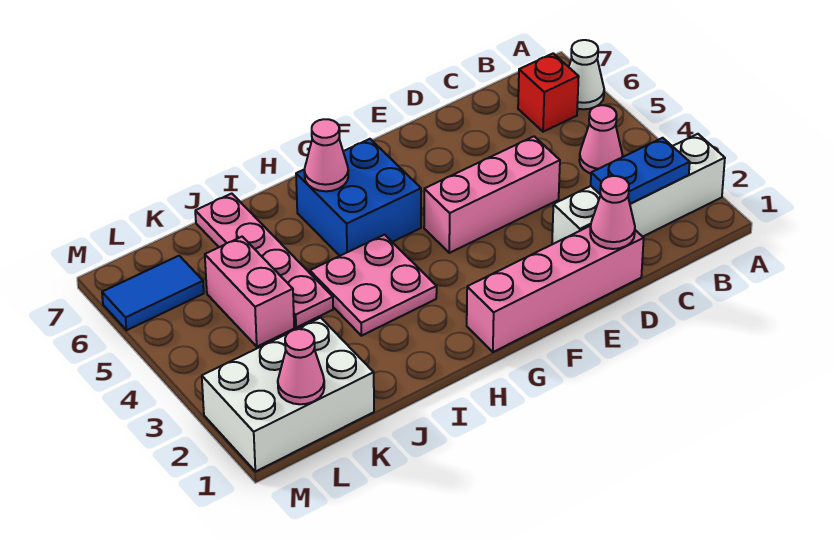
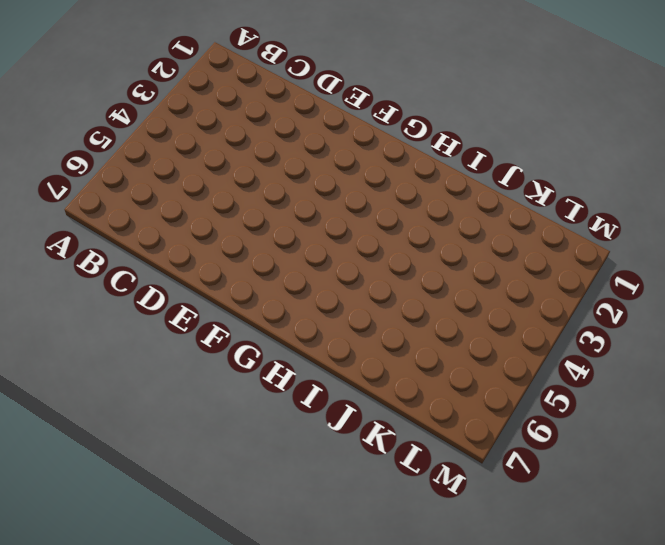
none -> white brick A2:D2 level 1
none -> white cone A6 level 1
none -> pink cone B4 level 1

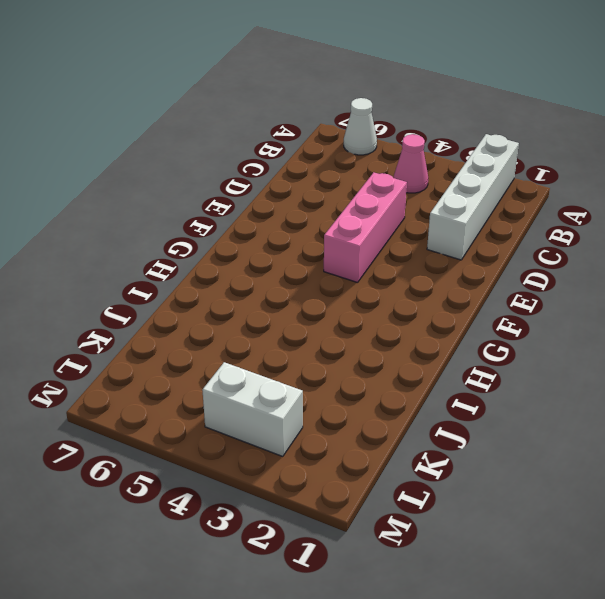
white brick L3:L4 level 1 -> none
none -> red brick B6 level 1
none -> pink brick D1:G1 level 1
none -> blue brick G5:H6 level 1

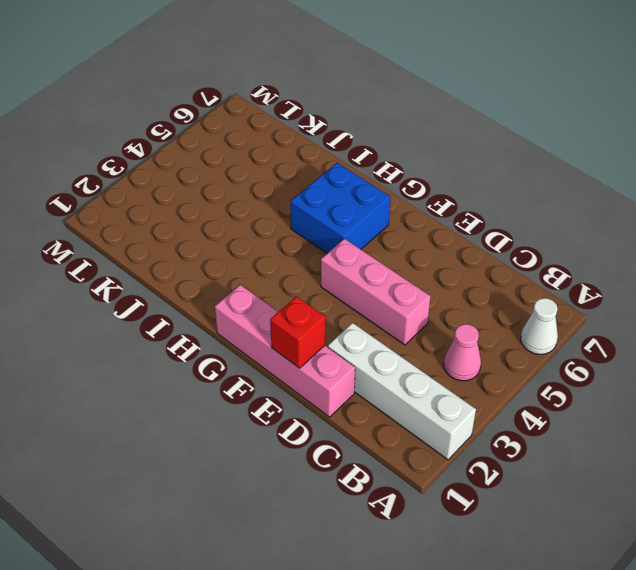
red brick E1 level 2 -> red brick B6 level 1
none -> pink plate H3:I4 level 1
none -> pink plate J4:J7 level 1
none -> white brick K1:M2 level 1

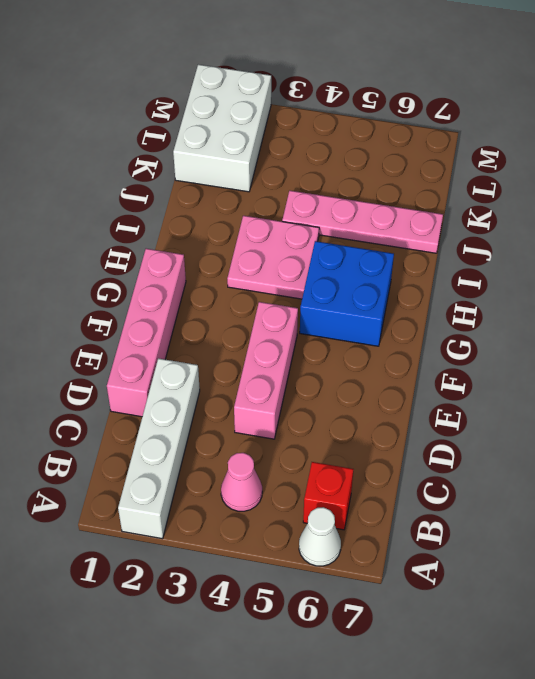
none -> pink brick K4:K5 level 1
none -> blue tile L6:M6 level 1
none -> blue plate B2:C2 level 2

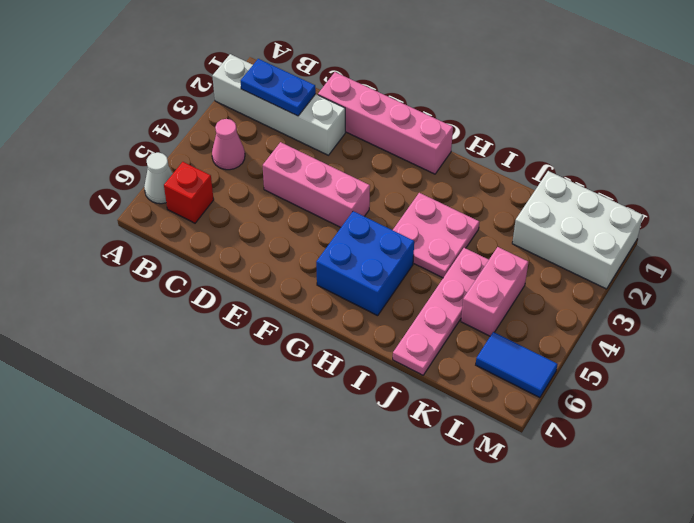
none -> pink cone D1 level 2
none -> pink cone H6 level 2
none -> pink cone L1 level 2

